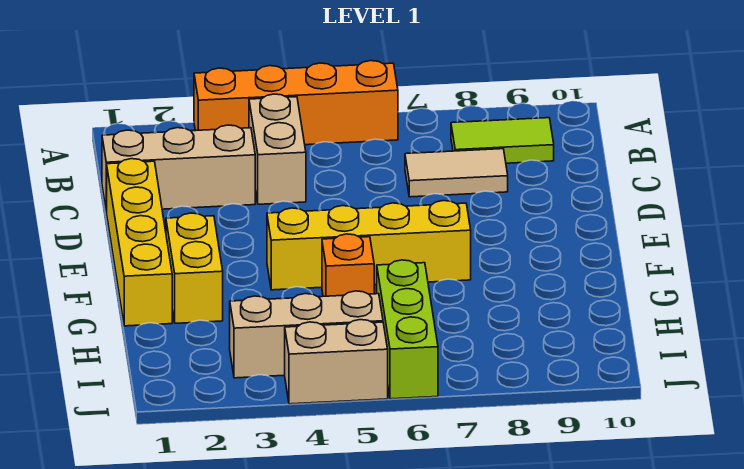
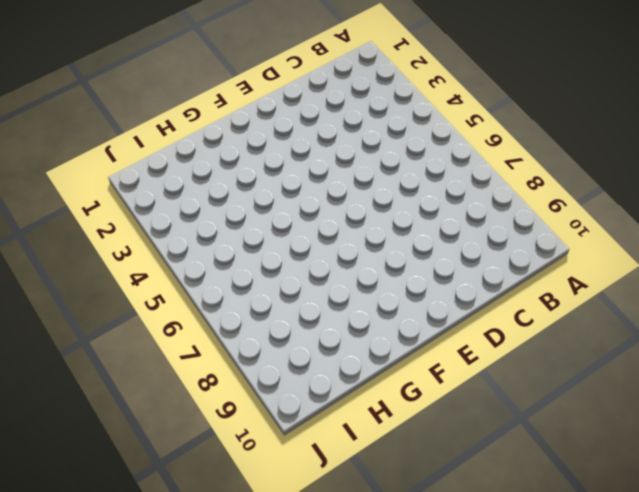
none -> orange brick A3:A6 level 1
none -> tan brick B4:C4 level 1
none -> lime tile B8:B9 level 1

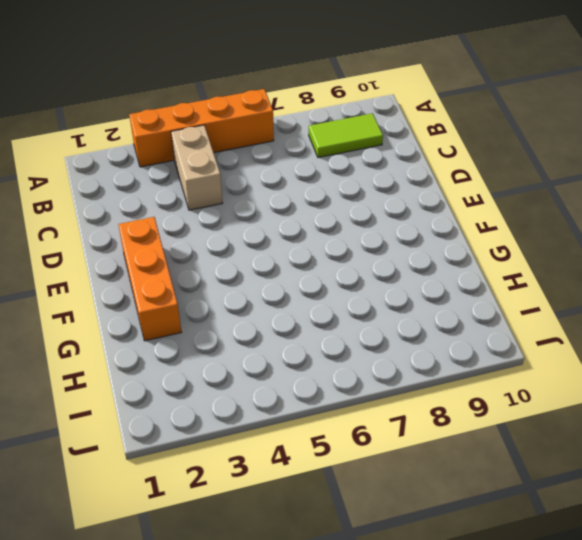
orange brick E2:G2 level 1 -> yellow brick F2:G2 level 1
none -> tan brick C1:C3 level 1
none -> tan tile C7:C8 level 1
none -> yellow brick D1:G1 level 1

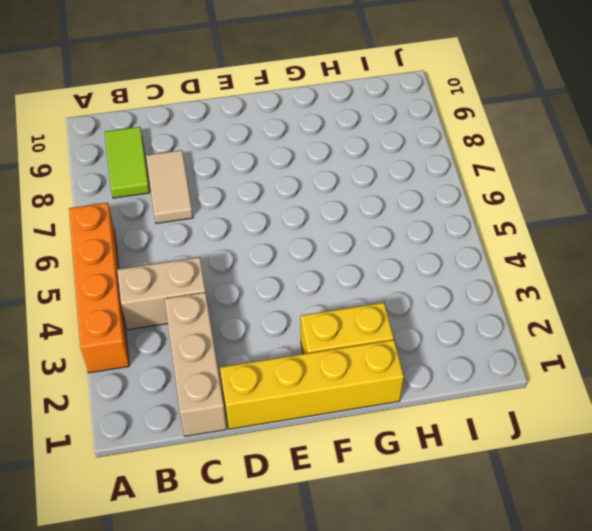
none -> yellow brick F4:F7 level 1
none -> orange brick G5 level 1
none -> lime brick H6:J6 level 1

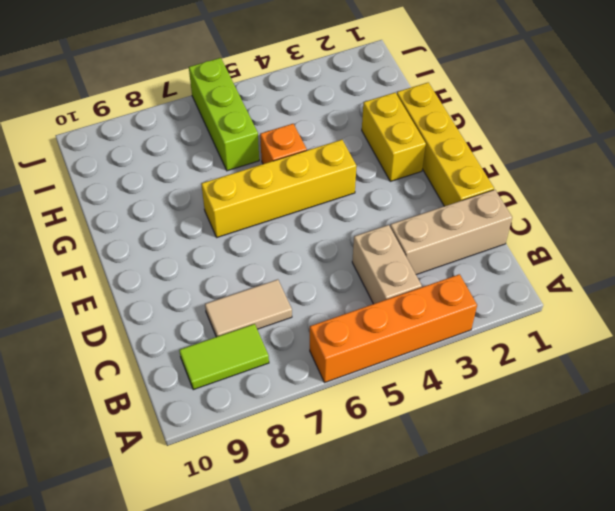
none -> tan brick I3:I5 level 1
none -> tan brick J4:J5 level 1

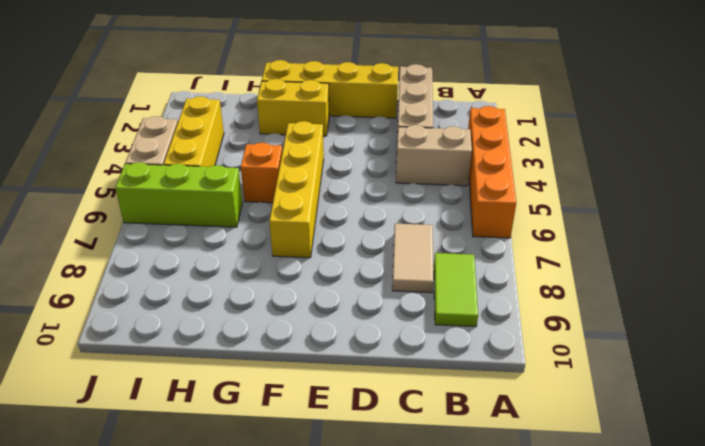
yellow brick I3:I5 level 1 -> tan brick I3:I5 level 1

